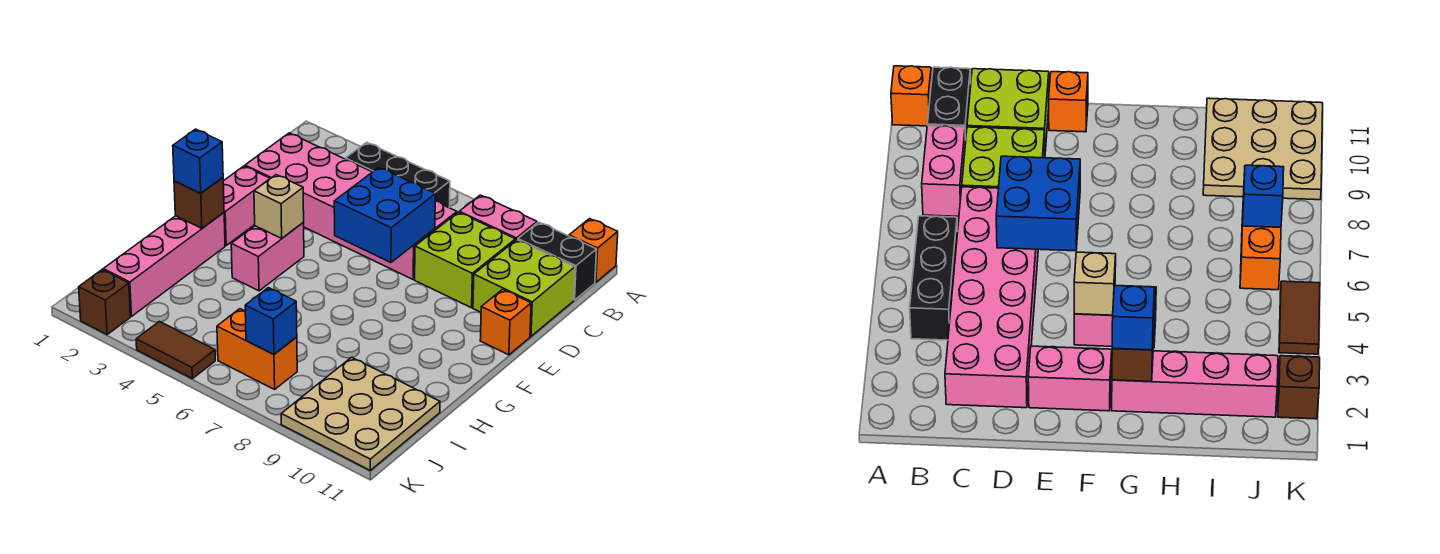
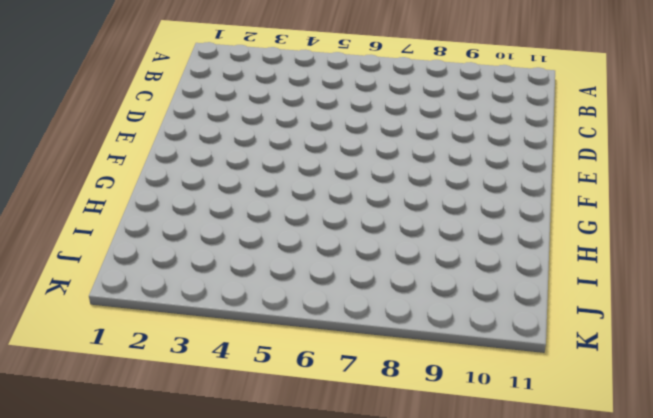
none -> orange brick A11 level 1
none -> black brick B4:B6 level 1
none -> pink brick B8:B9 level 1

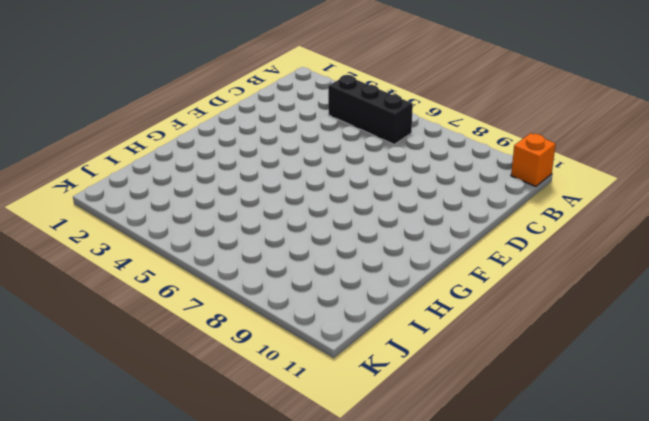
none -> pink brick B8:B9 level 1
none -> black brick B10:B11 level 1
none -> pink brick C2:D7 level 1

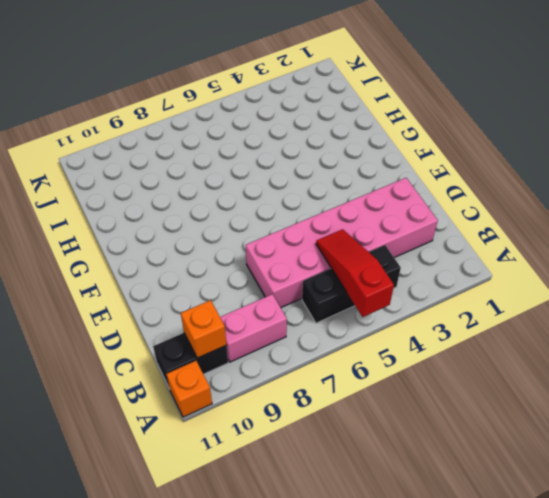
red slope A5:C5 level 2 top A -> none
orange brick B10 level 2 -> orange brick E11 level 1
none -> lime brick C8:D9 level 1
none -> lime brick C10:D11 level 1
none -> pink brick E2:F2 level 1

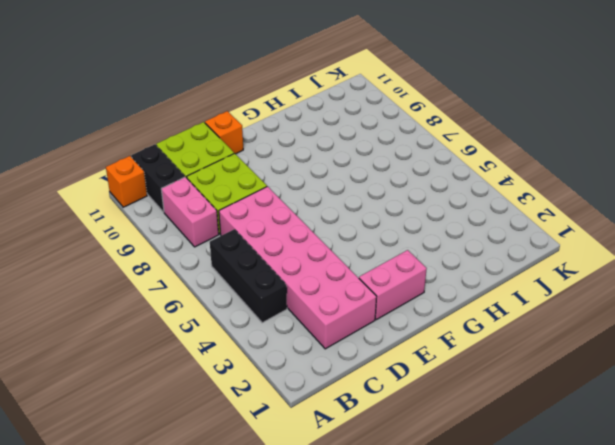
none -> pink brick F4:G4 level 1
none -> pink brick G2:J2 level 1
none -> tan plate I9:K11 level 1

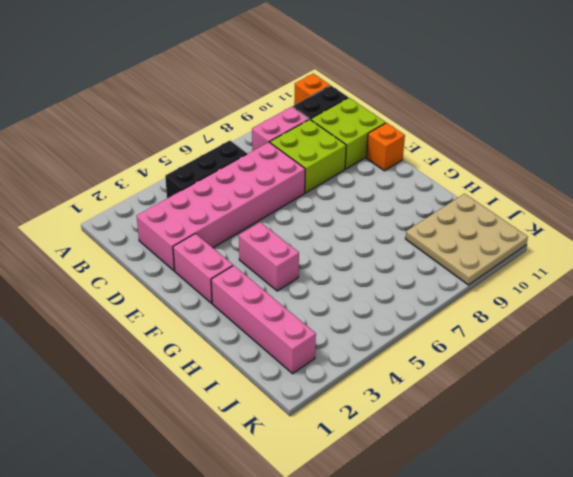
none -> orange brick J6:J7 level 1
none -> brown brick K2 level 1
none -> brown tile K4:K5 level 1

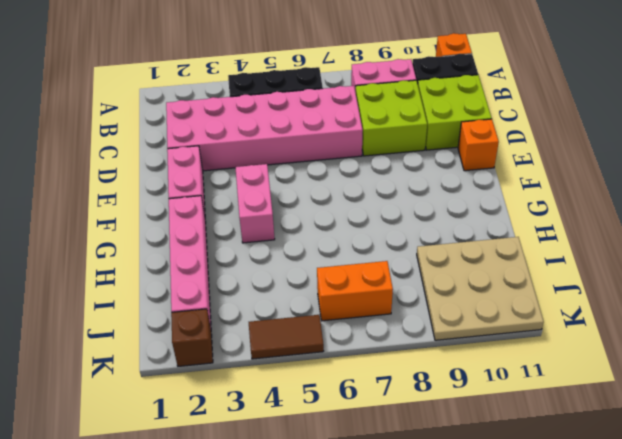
none -> blue brick D6:E7 level 2
none -> tan brick F4 level 2
none -> brown brick G2 level 2

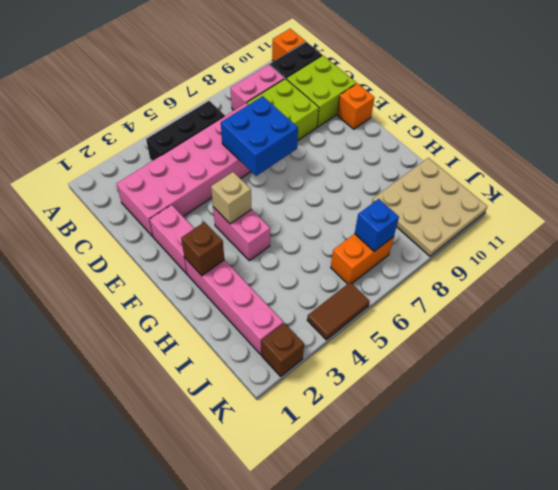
none -> blue brick G2 level 3

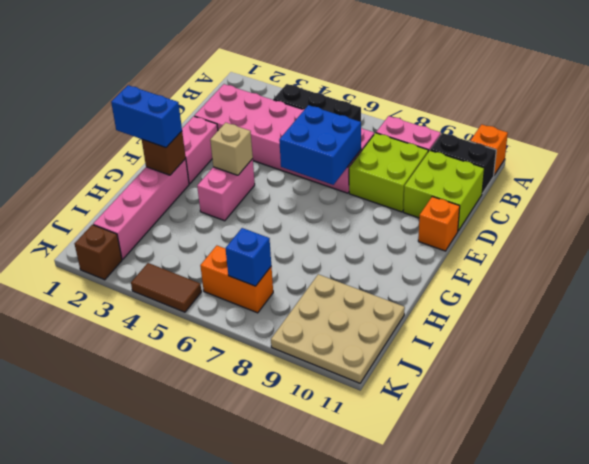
blue brick G1:G2 level 3 -> blue brick G2 level 3

